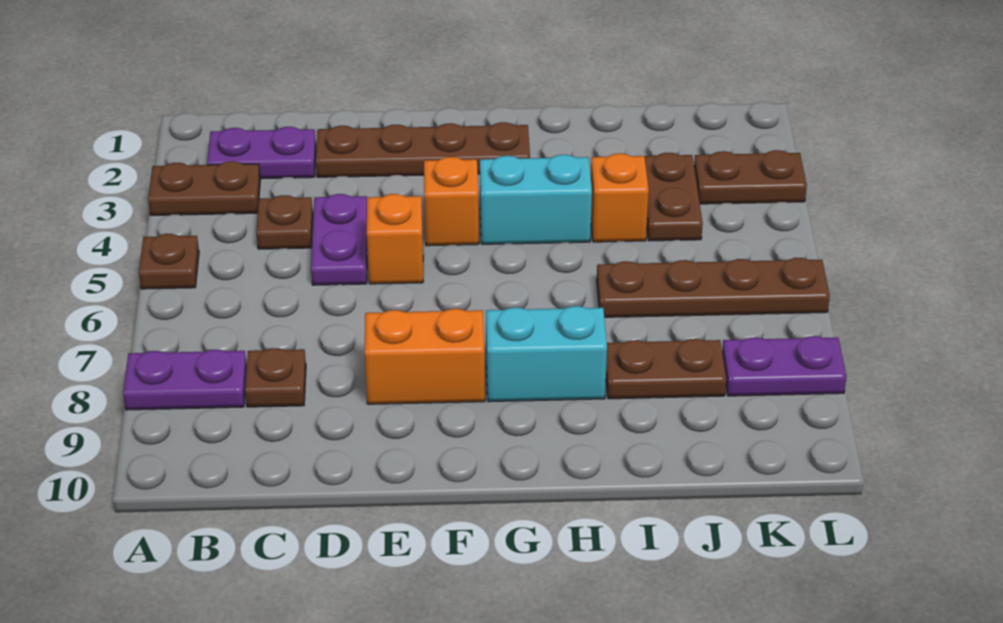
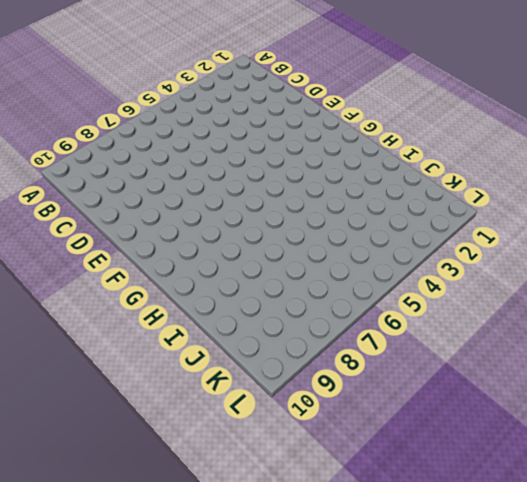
none -> brown plate A3:B3 level 1
none -> brown plate A5 level 1
none -> purple plate A8:B8 level 1

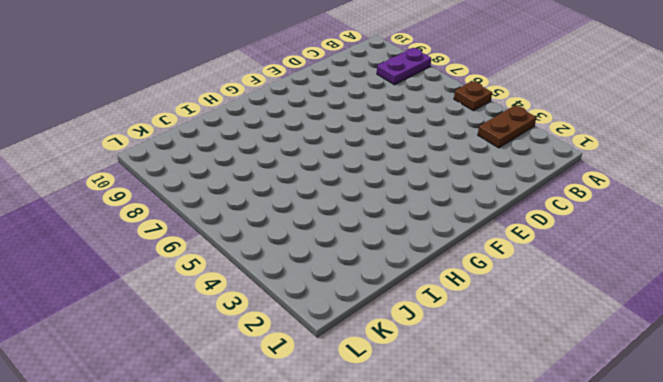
none -> purple plate B2:C2 level 1
none -> brown plate C4 level 1
none -> brown plate C8 level 1

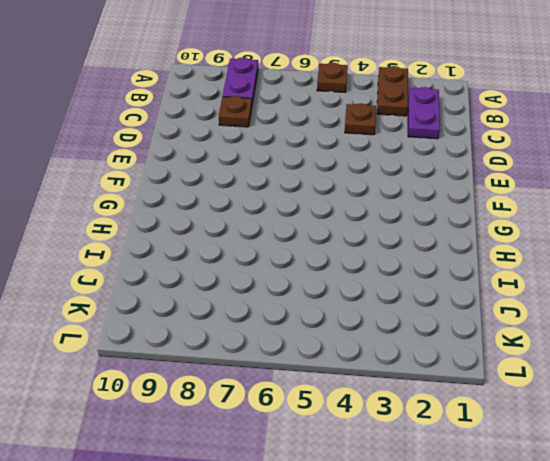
none -> brown plate D2:G2 level 1
none -> purple plate D4:D5 level 1
none -> orange brick E5 level 1

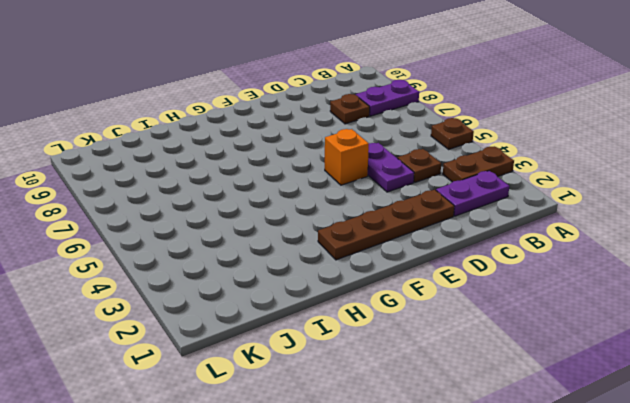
none -> orange brick E8:F8 level 1
none -> orange brick F4 level 1
none -> cyan brick G4:H4 level 1

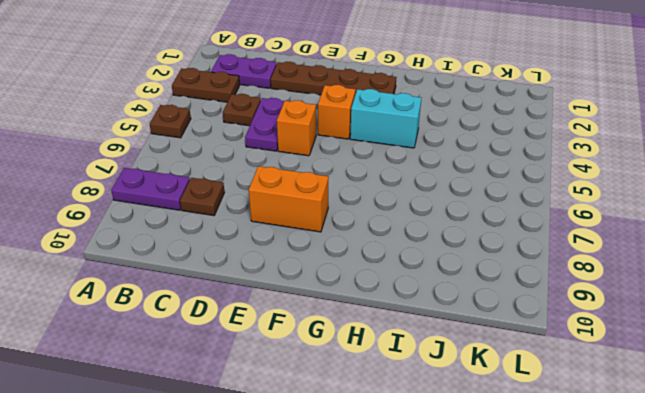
none -> cyan brick G8:H8 level 1
none -> orange brick I4 level 1
none -> brown plate I6:L6 level 1

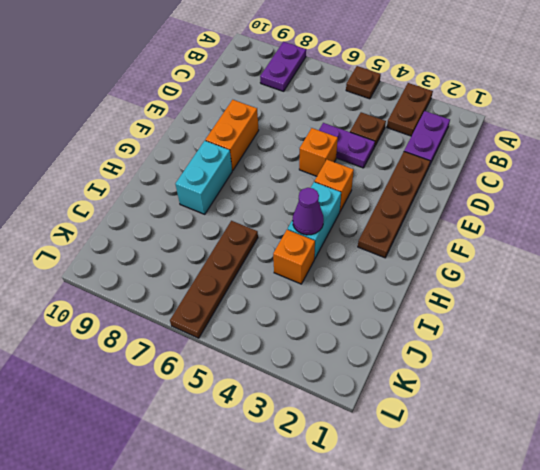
purple cone H4 level 2 -> none
none -> brown plate C8 level 1
none -> brown plate I8:J8 level 1
none -> brown plate J3:J4 level 1

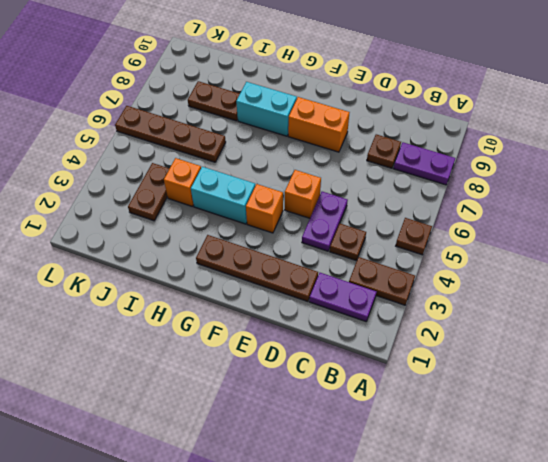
none -> brown plate K3:L3 level 1
none -> purple plate K8:L8 level 1

